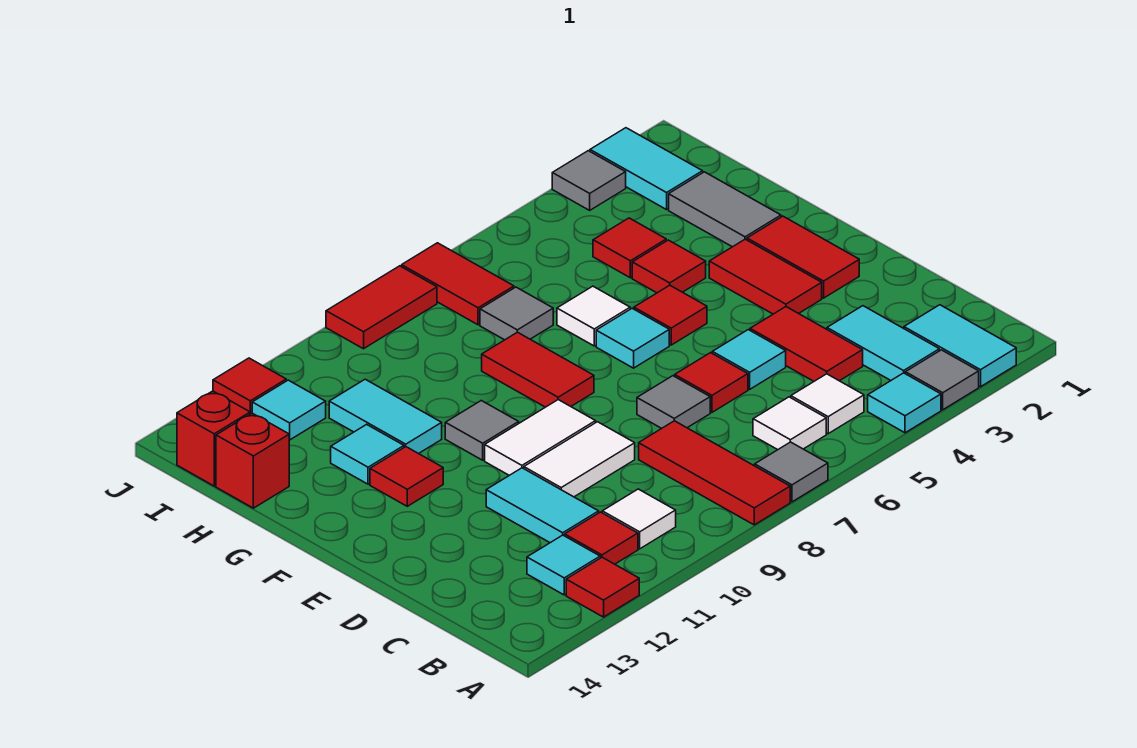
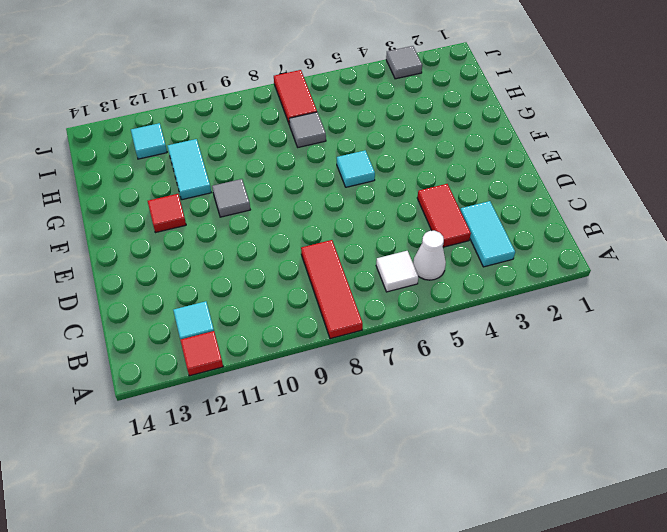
white cone B5 level 1 -> white tile B5 level 1
none -> cyan tile A2:B2 level 1
none -> grey tile A3 level 1
none -> cyan tile A4 level 1
none -> grey tile A7 level 1

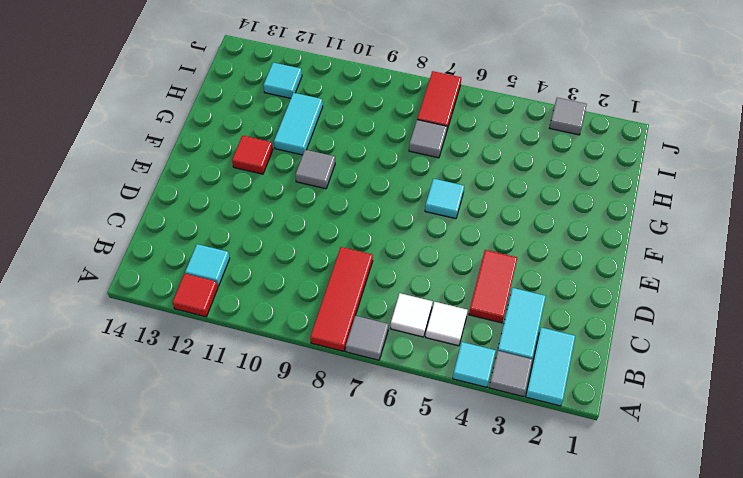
none -> white tile B10 level 1
none -> red tile B11 level 1
none -> cyan tile C11:D11 level 1
none -> cyan tile D5 level 1

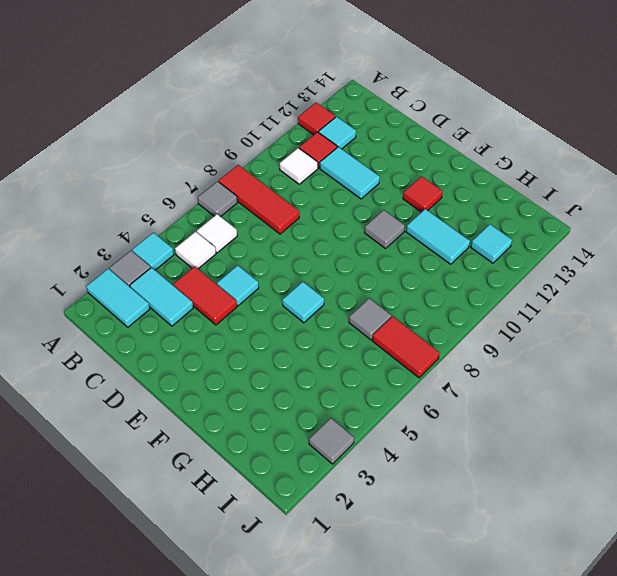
none -> red tile D6 level 1
none -> grey tile D7 level 1
none -> white tile D9:D10 level 1
none -> red tile E2:F2 level 1

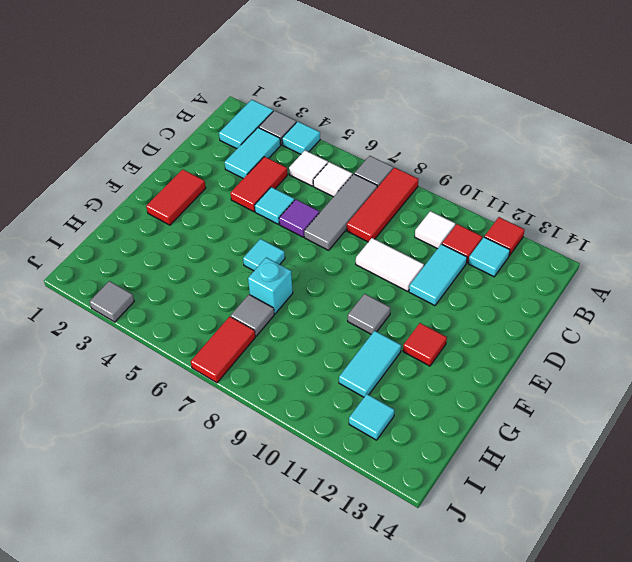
grey tile B7:D7 level 1 -> grey tile D7 level 1
purple tile D6 level 1 -> red tile D6 level 1
cyan brick G7 level 1 -> none
none -> red tile E3:F3 level 1
none -> white tile E9:E10 level 1
none -> red tile F5 level 1
none -> red tile F8:G8 level 1

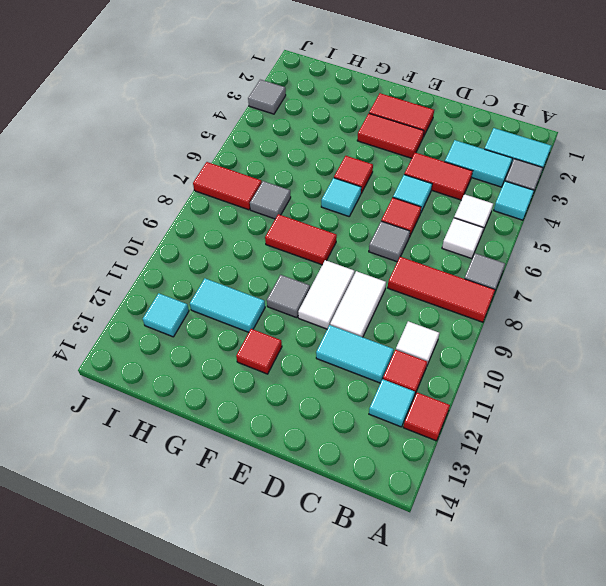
none -> grey tile G2:H2 level 1
none -> red tile G4 level 1
none -> white tile G6 level 1
none -> cyan tile G12 level 1

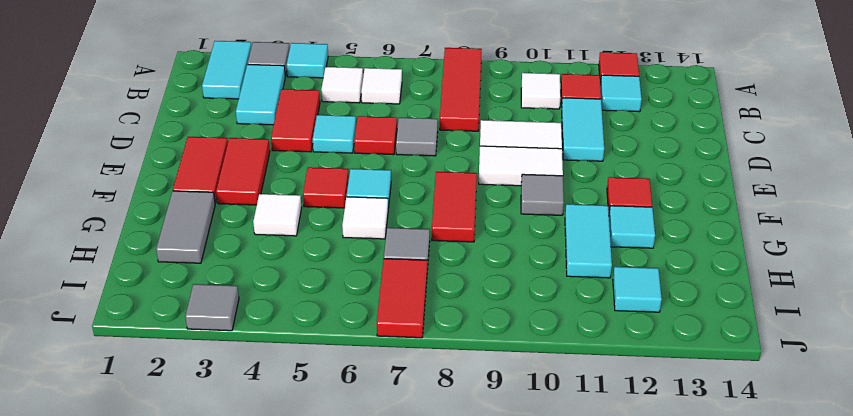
white tile G4 level 1 -> red tile G4 level 1
none -> grey tile A7 level 1
none -> red tile H4 level 1
none -> red brick H14 level 1
none -> cyan tile I2:J2 level 1

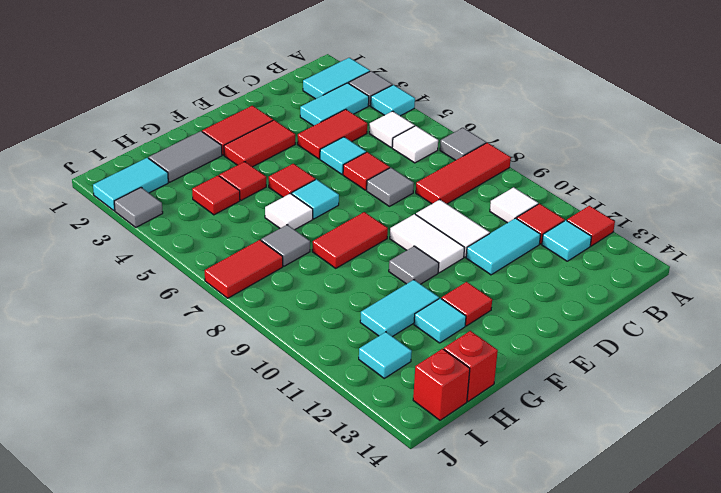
none -> red tile J8:J9 level 1
none -> red tile J12 level 1

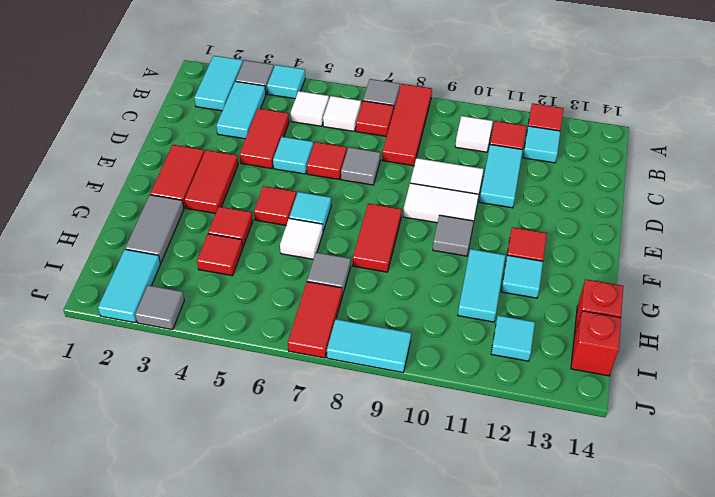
red tile B7 level 1 -> red tile J12 level 1
cyan tile J8:J9 level 1 -> red tile J8:J9 level 1

